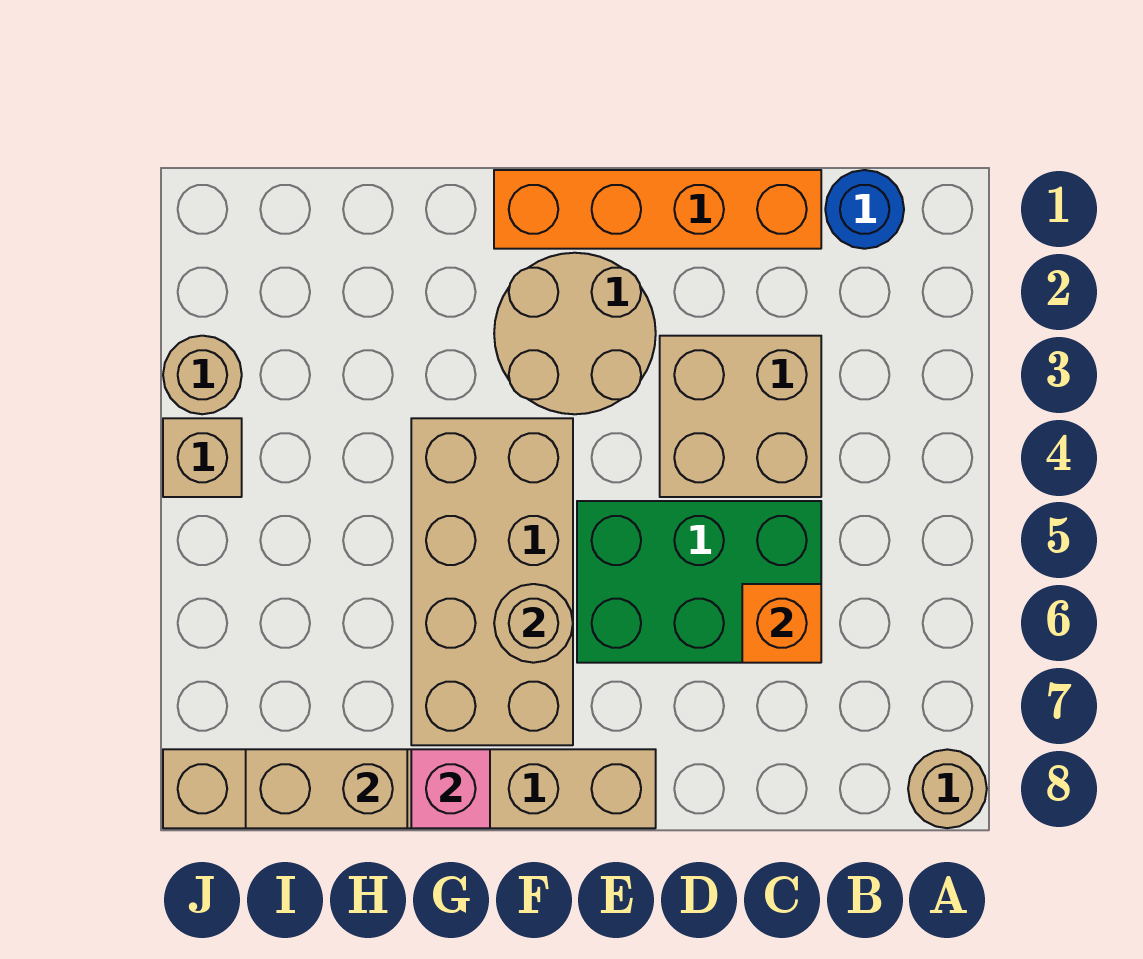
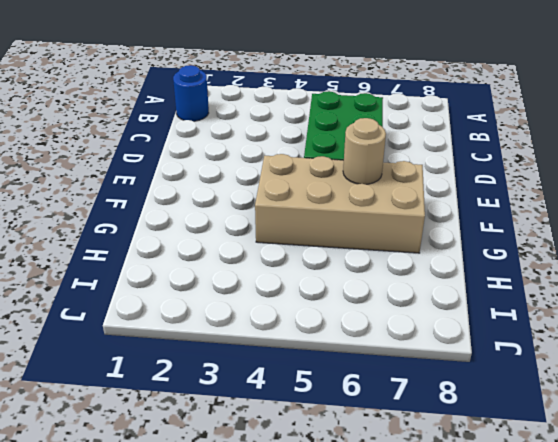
none -> tan round brick A8 level 1
none -> orange brick C1:F1 level 1
none -> tan brick C3:D4 level 1

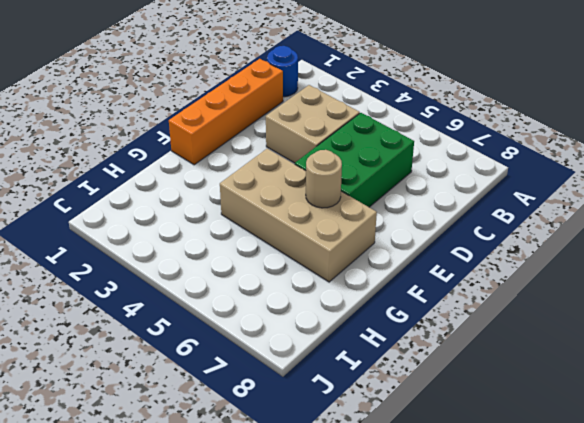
none -> tan round brick A8 level 1
none -> tan round brick E2:F3 level 1
none -> tan brick E8:J8 level 1

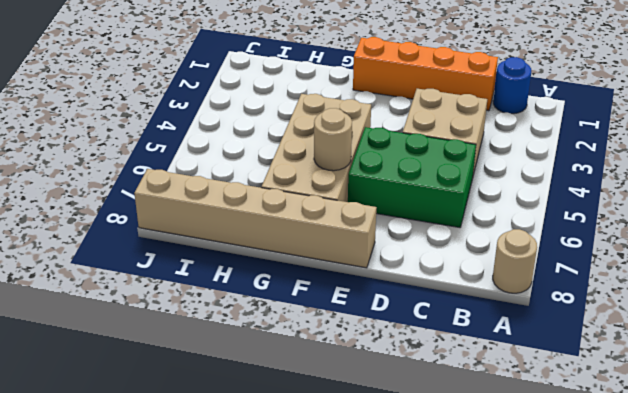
none -> tan round brick E2:F3 level 1
none -> tan round brick J3 level 1
none -> tan brick J4 level 1

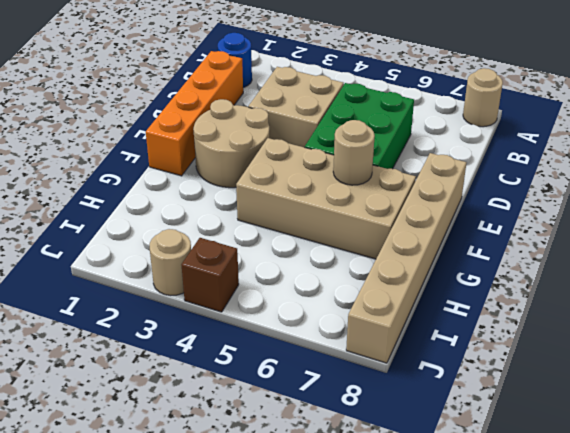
brown brick J4 level 1 -> tan brick J4 level 1
none -> orange brick C6 level 2
none -> pink brick G8 level 2
none -> tan brick H8:I8 level 2

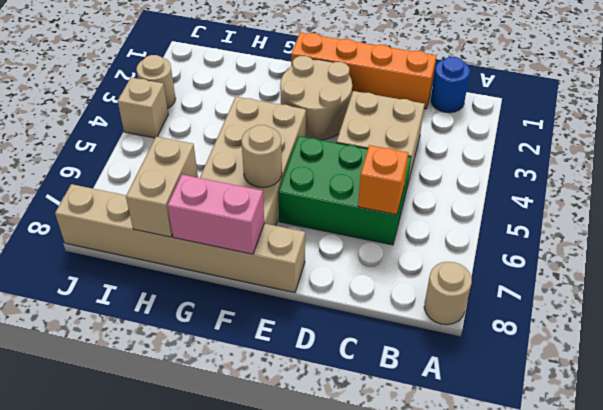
pink brick F8:G8 level 2 -> pink brick G8 level 2
tan brick H7:H8 level 2 -> tan brick H8:I8 level 2

